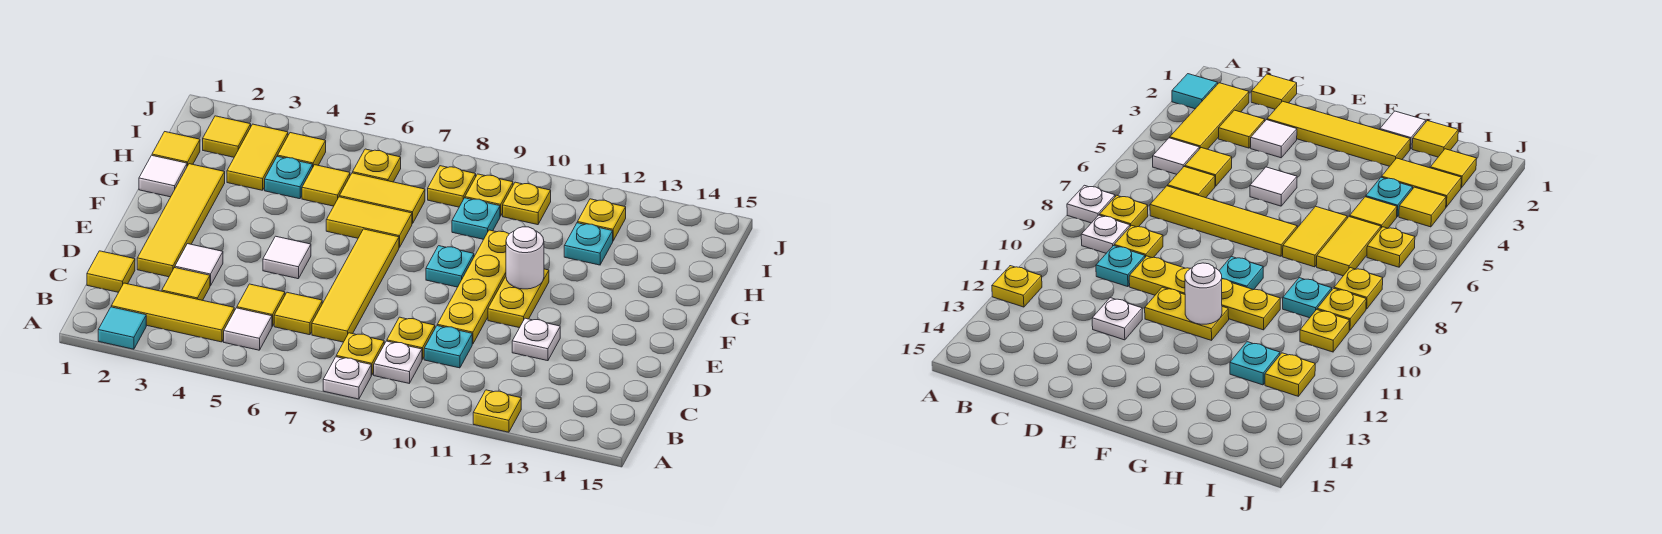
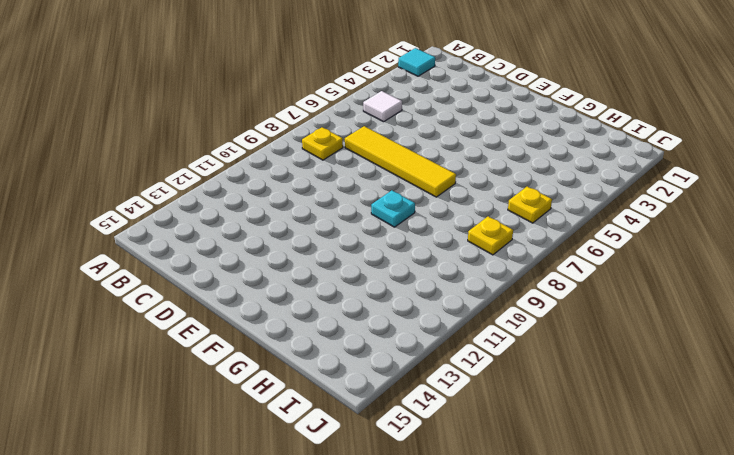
none -> white plate A8 level 1
none -> yellow plate A12 level 1
none -> yellow tile B2:B4 level 1
none -> white plate B9 level 1

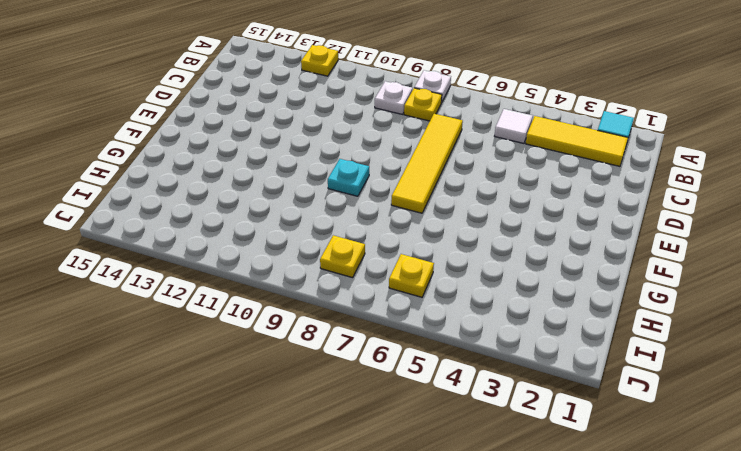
none -> yellow tile C1 level 1
none -> yellow tile C3 level 1
none -> yellow tile C5 level 1
none -> yellow tile C6 level 1

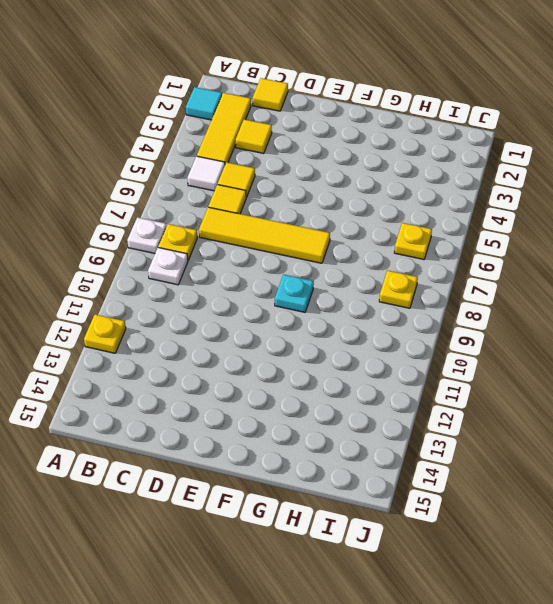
none -> yellow plate C9 level 1
none -> cyan plate C10 level 1
none -> yellow tile D2:G2 level 1
none -> white tile D3 level 1

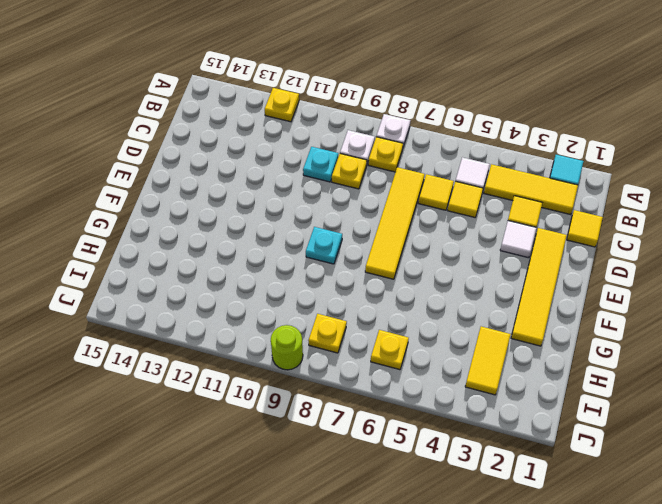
lime round brick J9 level 1 -> none
none -> yellow plate D10:G10 level 1
none -> white plate D12 level 1
none -> white tile E5 level 1
none -> yellow plate E11:F11 level 1

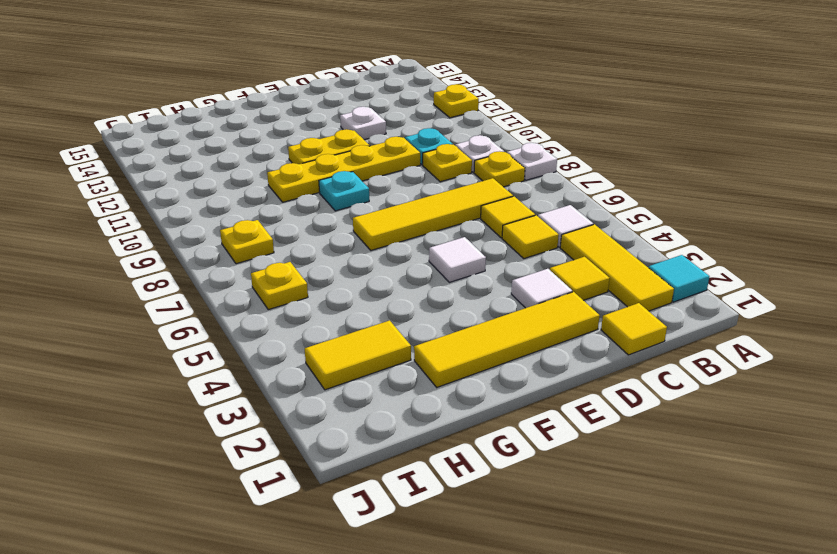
none -> white tile G1 level 1
none -> yellow tile G6:G7 level 1
none -> yellow tile H1 level 1
none -> cyan plate H4 level 1

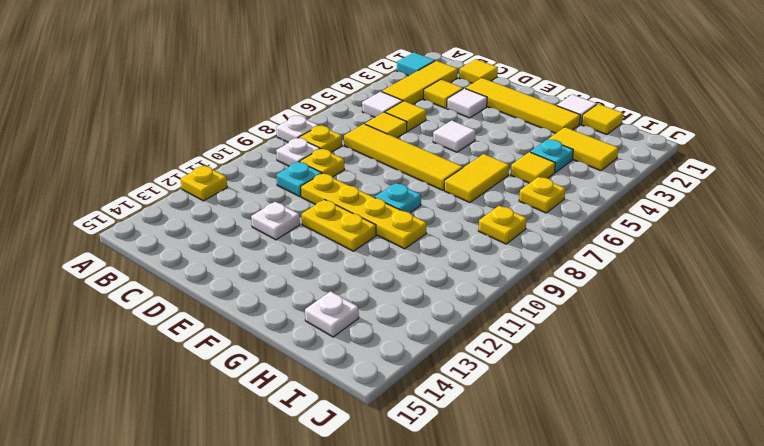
white plate H14 level 1 -> none
none -> yellow tile H6:H7 level 1
none -> cyan plate H9 level 1
none -> cyan plate H12 level 1
none -> yellow tile I2 level 1

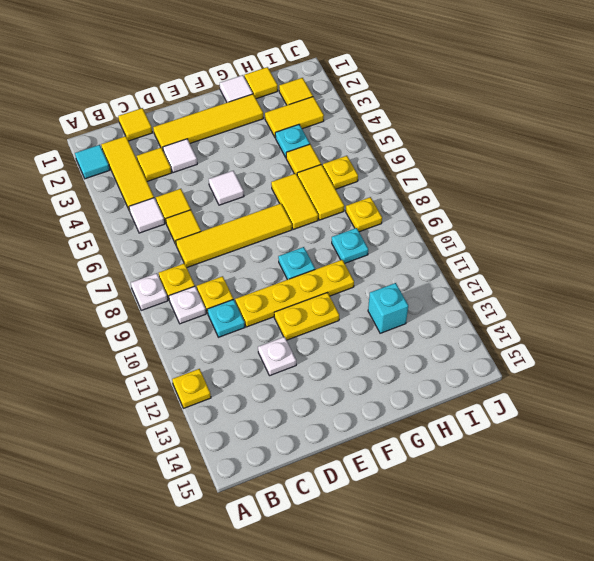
cyan brick H12 level 1 -> cyan plate H12 level 1
none -> yellow tile I4 level 1
none -> yellow plate I9 level 1
none -> yellow plate I10 level 1
none -> yellow plate I12 level 1

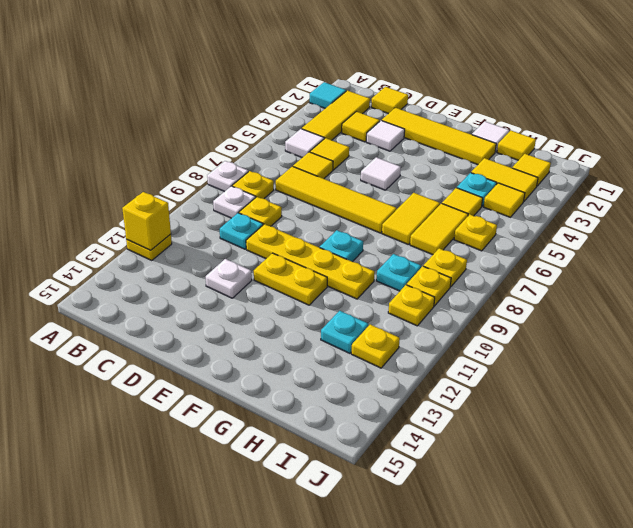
yellow brick A12 level 2 -> none
none -> white round brick F11 level 2

